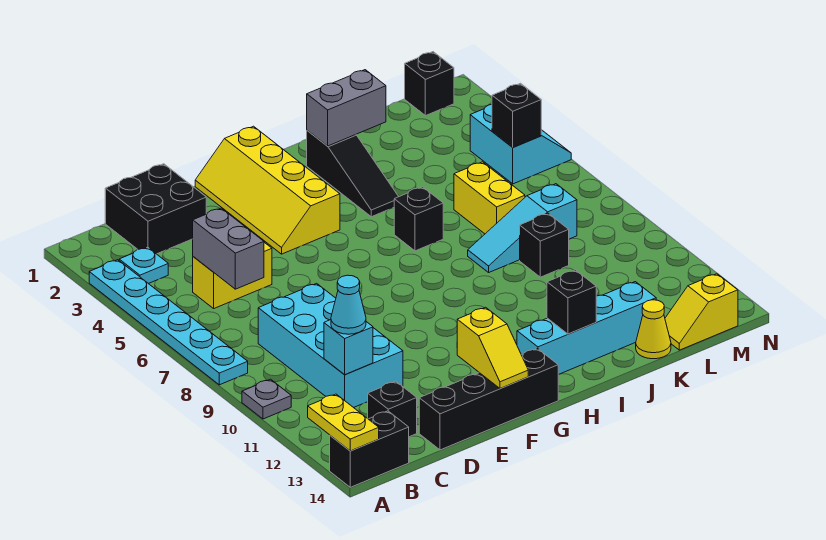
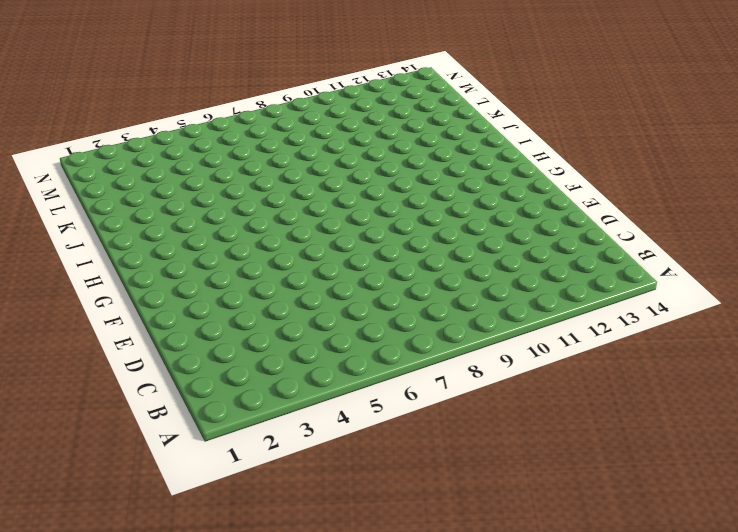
none -> cyan plate A3:A8 level 1
none -> grey plate A10 level 1
none -> black brick A14:B14 level 1

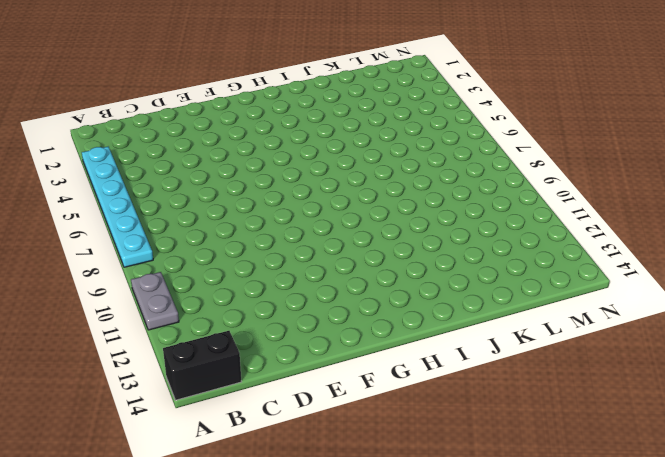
grey plate A10:A11 level 1 -> grey plate A10 level 1
none -> cyan plate B3 level 1
none -> black brick C1:D2 level 1
none -> yellow brick C5:D5 level 1

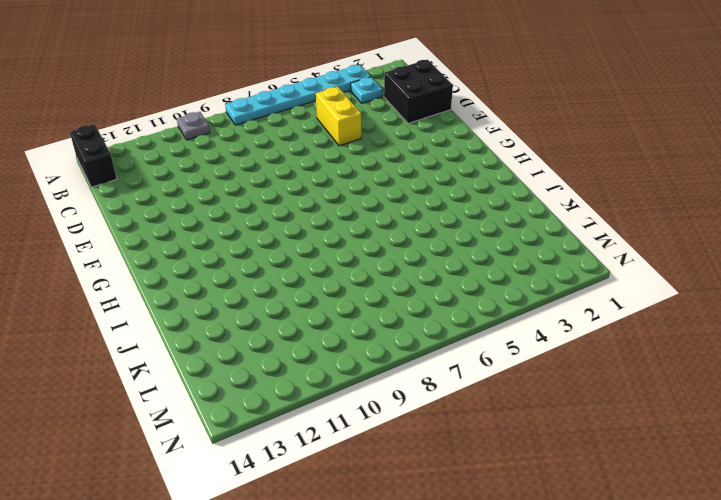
none -> cyan brick C8:D11 level 1
none -> black brick C13 level 1
none -> black brick D14:G14 level 1

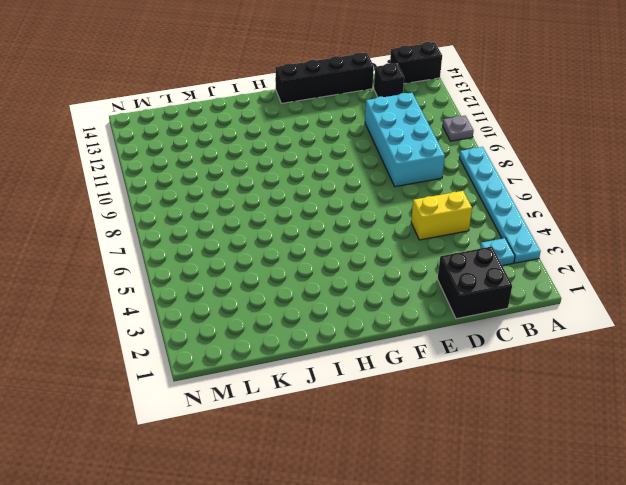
none -> yellow slope F1:G4 level 1 top G
none -> cyan brick H13:K13 level 1
none -> black slope I2:I4 level 1 top 2

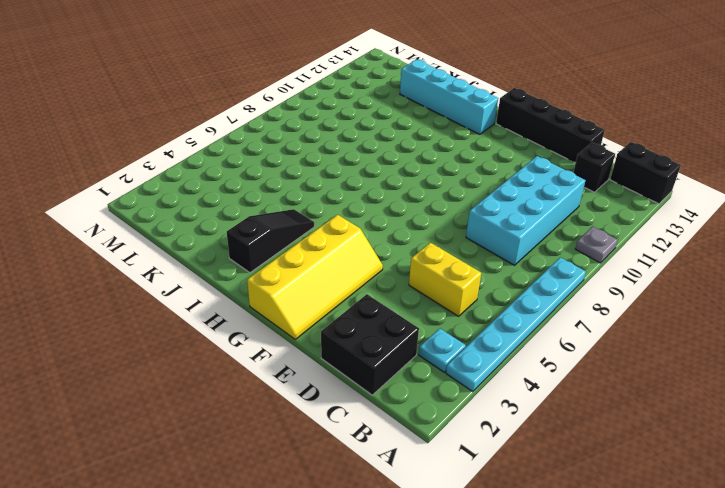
none -> black brick I6 level 1
none -> cyan slope J8:L8 level 1 top L
none -> yellow brick K6:K7 level 1

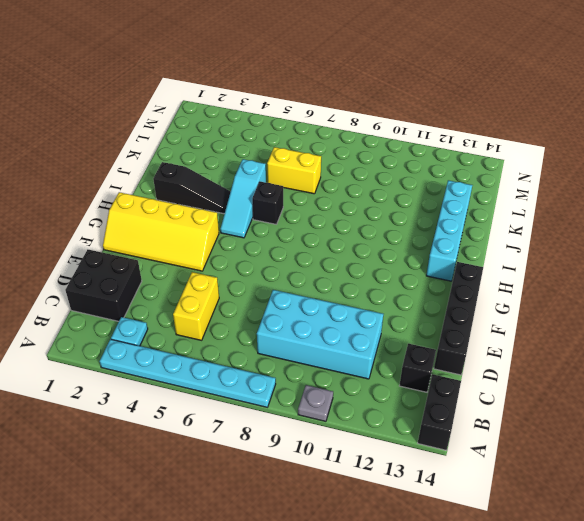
cyan slope H5:J5 level 1 top J -> cyan slope J8:L8 level 1 top L
none -> black brick K9 level 1
none -> yellow cone K14 level 1
none -> yellow slope L14:M14 level 1 top M

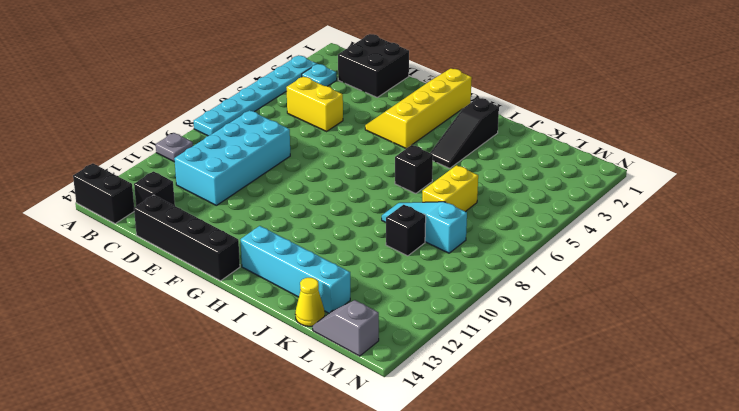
grey slope L14:M14 level 1 top M -> yellow slope L14:M14 level 1 top M
none -> black brick M1 level 1
none -> cyan slope M4:N5 level 1 top M
none -> yellow plate A13:A14 level 2

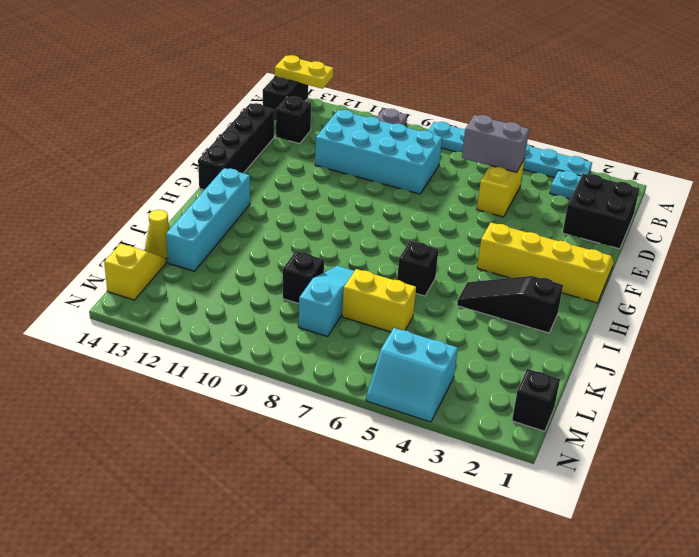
none -> cyan brick C11 level 2
none -> yellow slope F13:F14 level 2 top 13
none -> grey brick I2:J2 level 2

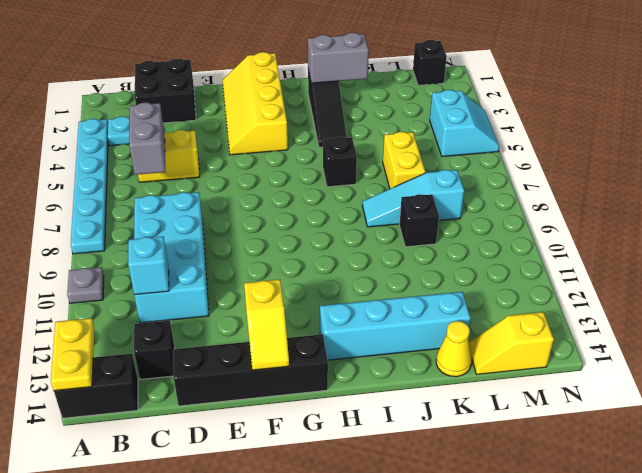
none -> black brick I13 level 2
none -> black brick M5 level 2
none -> cyan cone C11 level 3

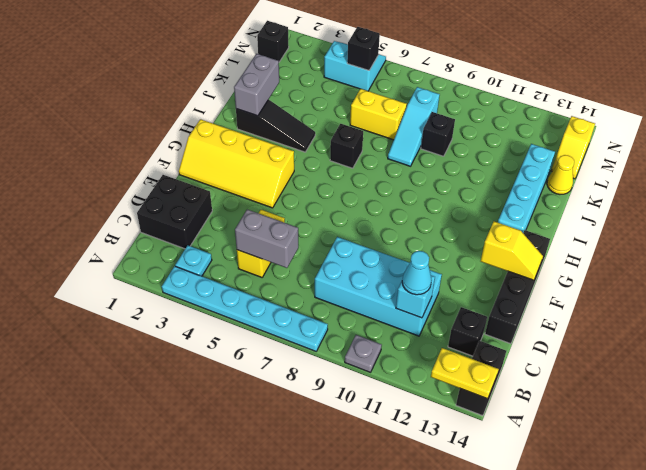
none -> black brick I13 level 2

